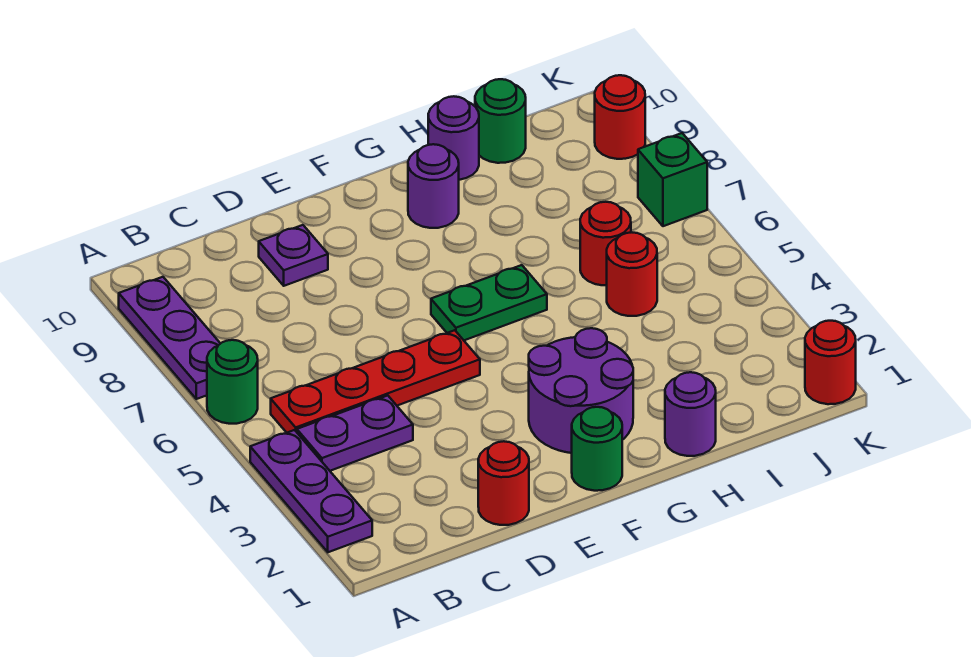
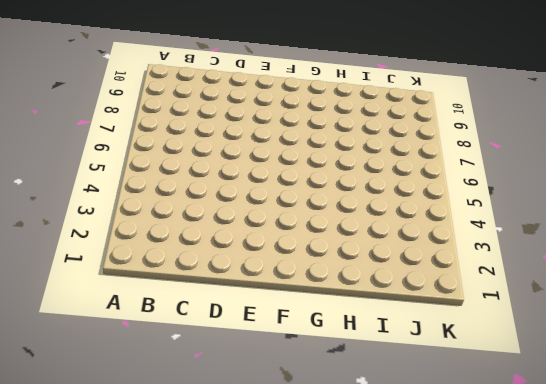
none -> purple plate A2:A4 level 1
none -> green round brick A6 level 1
none -> purple plate A7:A9 level 1

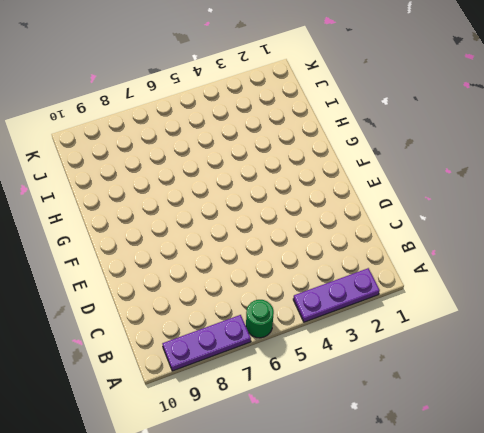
none -> purple plate B4:C4 level 1
none -> red plate B5:E5 level 1
none -> red round brick D1 level 1

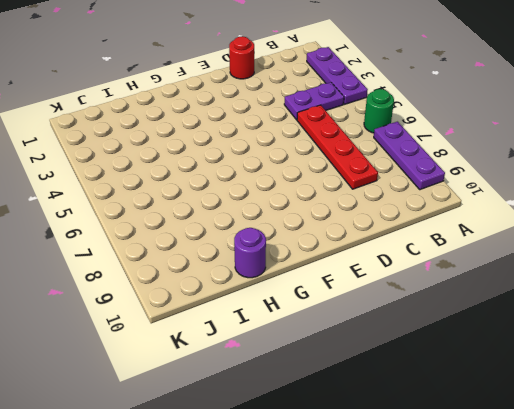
red plate C5:C8 level 1 -> red plate B5:E5 level 1
none -> purple plate D9 level 1
none -> green round brick F1 level 1
none -> purple round brick F2:G3 level 1

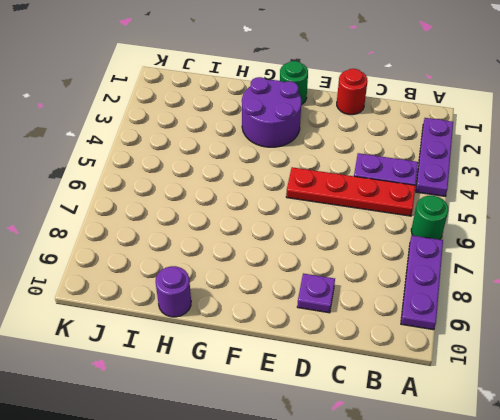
none -> green plate F6:G6 level 1
none -> purple round brick G9 level 1
none -> purple round brick H1 level 1

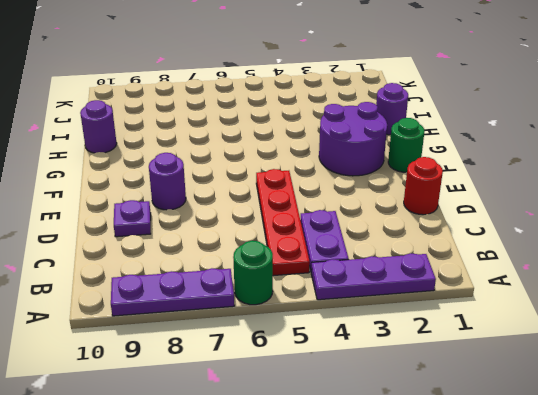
purple round brick E8 level 1 -> purple round brick G9 level 1
none -> green plate F6:G6 level 1
none -> red round brick I5 level 1
none -> red round brick I6 level 1

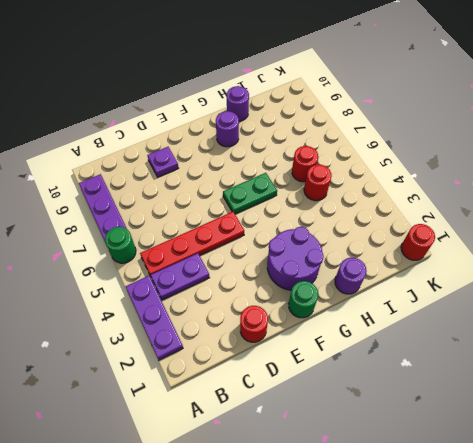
none -> green round brick I10 level 1
none -> green brick K7 level 1
none -> red round brick K9 level 1

